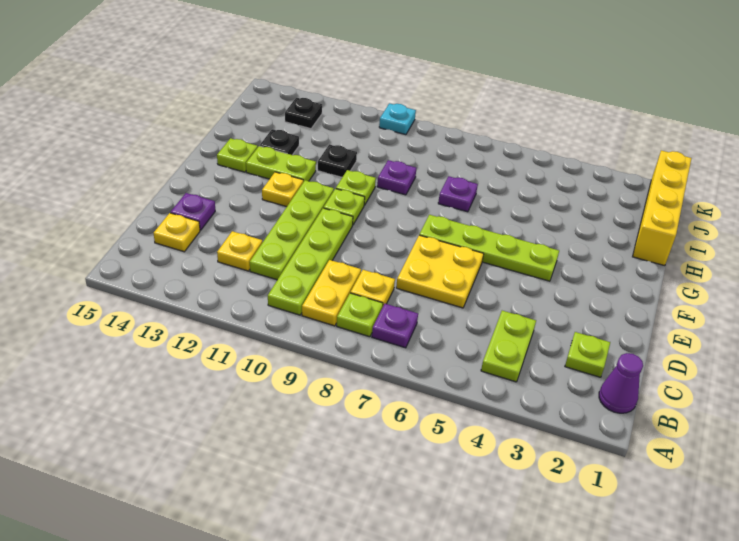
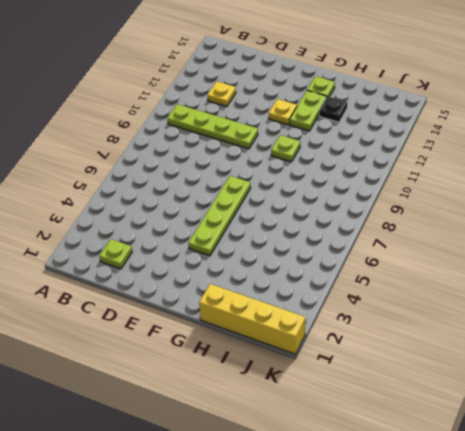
none -> purple cone B1 level 1
none -> lime plate B4:C4 level 1
none -> purple plate B7 level 1

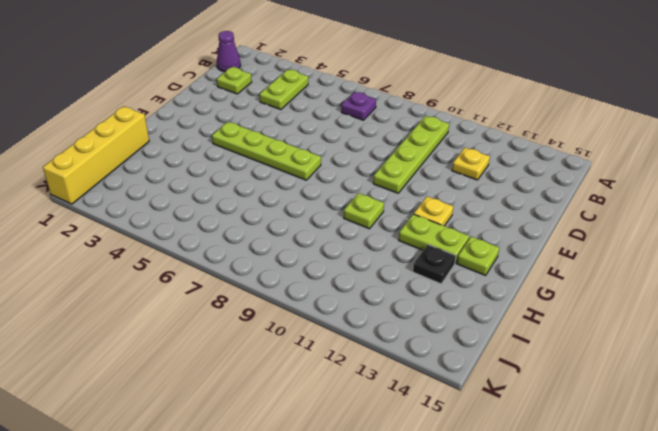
none -> lime plate B8 level 1
none -> yellow plate B9:C9 level 1
none -> yellow plate C8 level 1

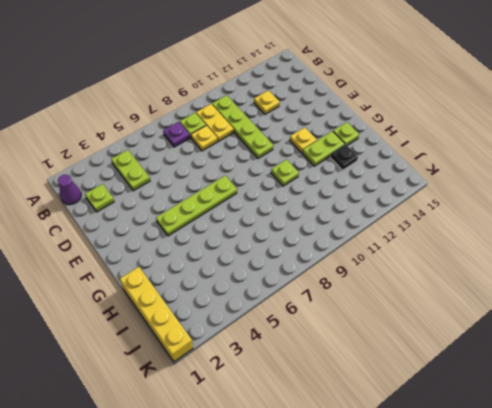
none -> lime plate C11:F11 level 1
none -> yellow plate C14 level 1
none -> yellow plate D6:E7 level 1

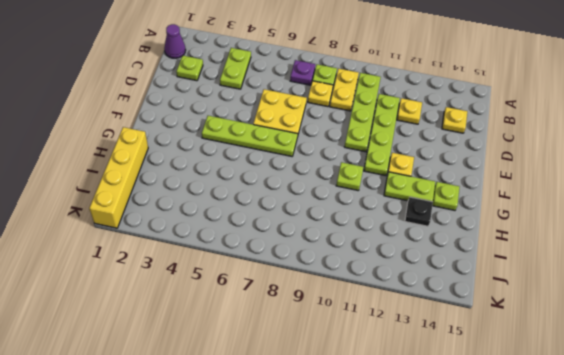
none -> purple plate D14 level 1
none -> lime plate F10 level 1
none -> purple plate H7 level 1

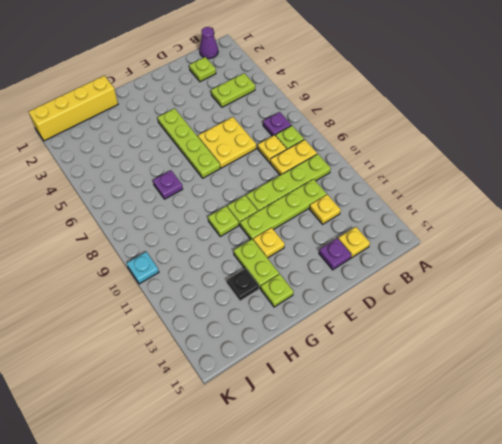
none -> purple plate H9 level 1
none -> black plate H11 level 1
none -> black plate J13 level 1

